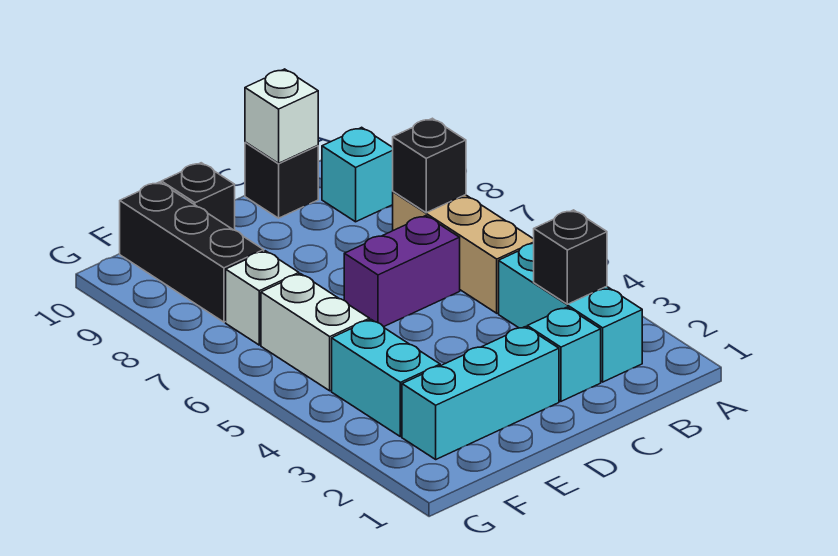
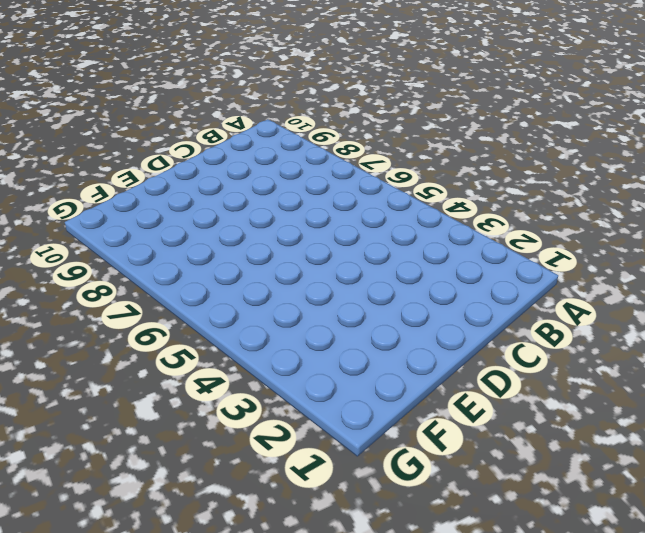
none -> cyan brick B2:B4 level 1
none -> tan brick B5:B7 level 1
none -> cyan brick B9 level 1

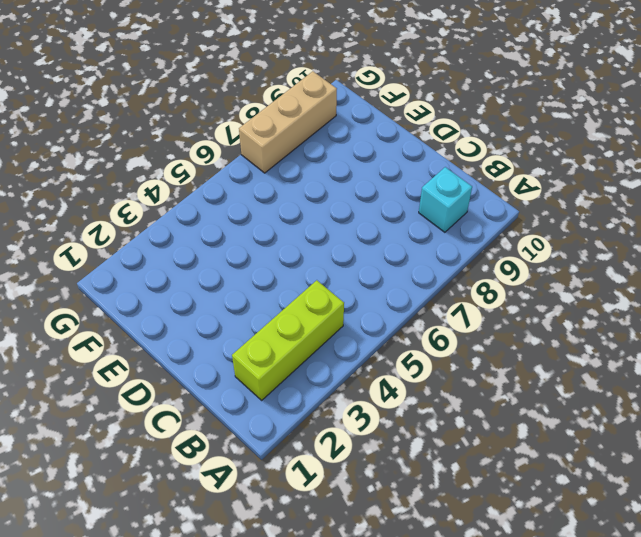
lime brick B2:B4 level 1 -> cyan brick B2:B4 level 1
tan brick G7:G9 level 1 -> tan brick B5:B7 level 1
none -> cyan brick C2 level 1
none -> purple brick C6:D6 level 1
none -> black brick C10 level 1

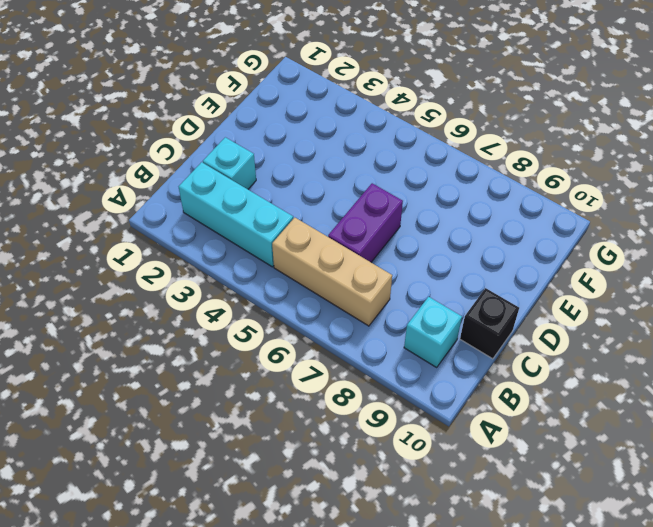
none -> cyan brick D2:F2 level 1
none -> black brick E10 level 1
none -> cyan brick F3:F4 level 1

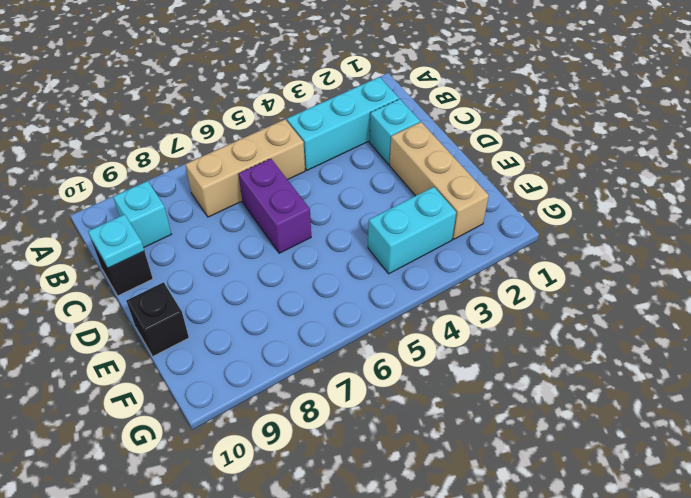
cyan plate C10 level 2 -> white brick C10 level 2
tan brick D2:F2 level 1 -> cyan brick D2:F2 level 1
none -> white brick F5:F6 level 1
none -> white brick F7 level 1
none -> black brick F8:F10 level 1

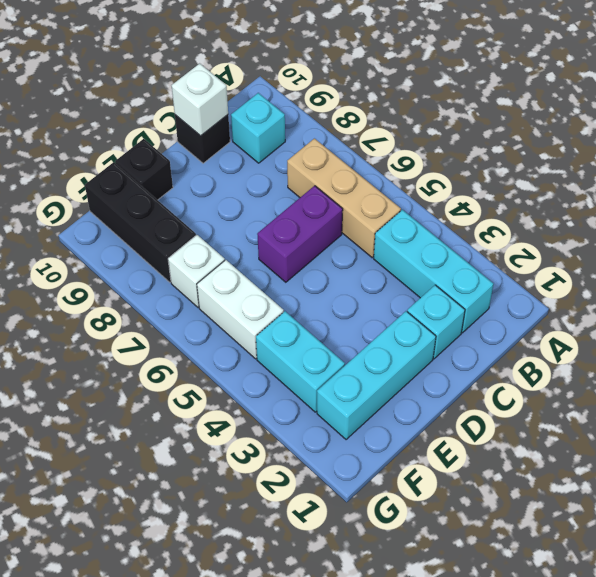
none -> black brick B3 level 2
none -> black brick B7 level 2

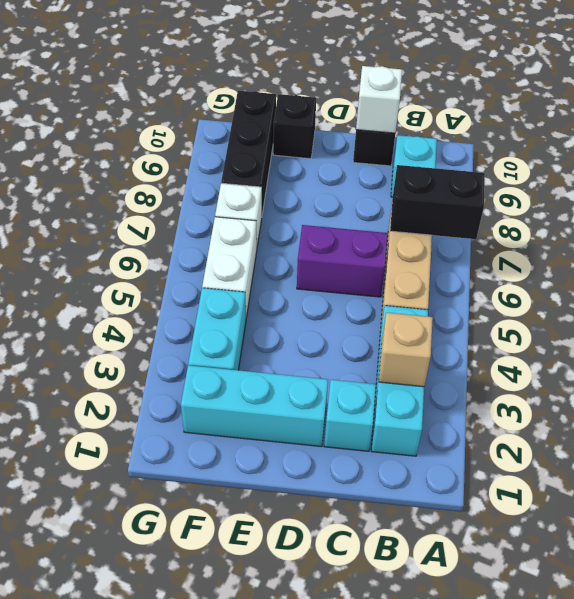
black brick A7:B7 level 2 -> black brick B7 level 2
tan brick B3 level 2 -> black brick B3 level 2

